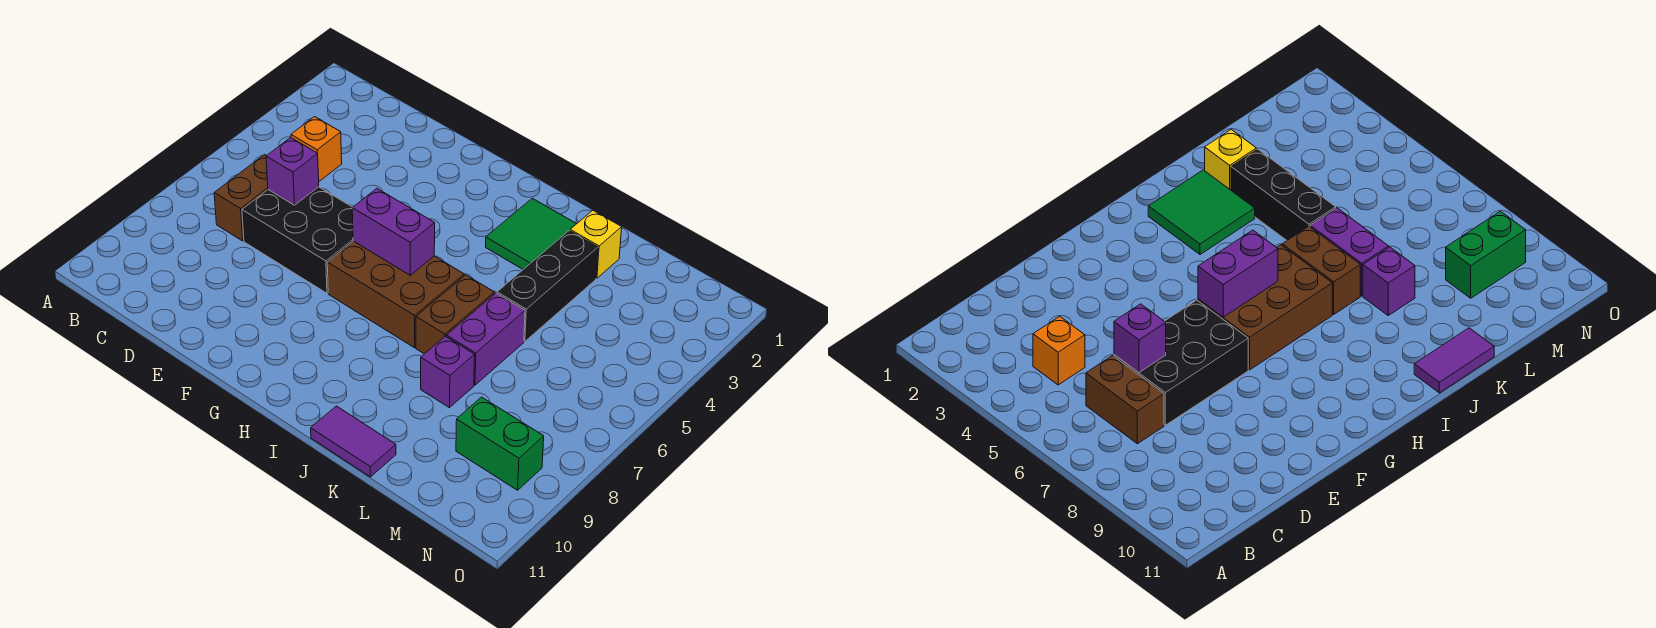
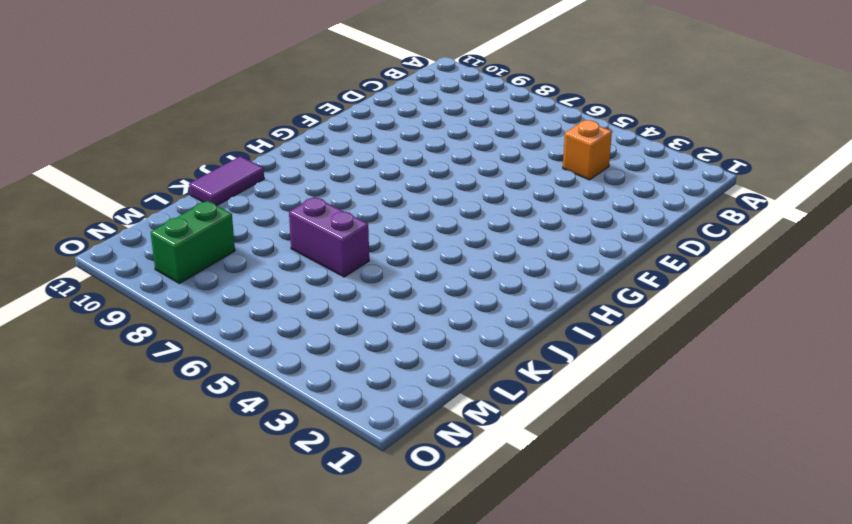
none -> brown brick C6:C7 level 1
none -> black brick D6:F7 level 1
none -> brown brick G6:I7 level 1

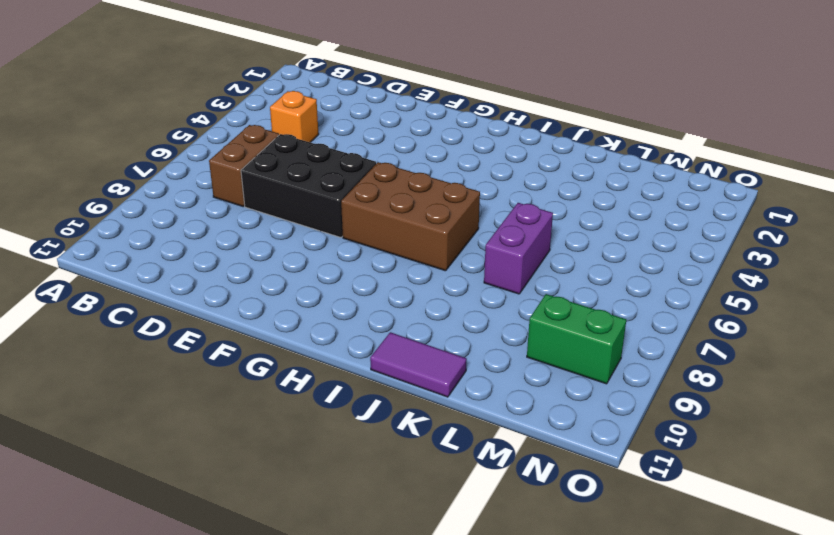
none -> green tile I2:J3 level 1
none -> brown brick J6:J7 level 1
none -> yellow brick K2 level 1

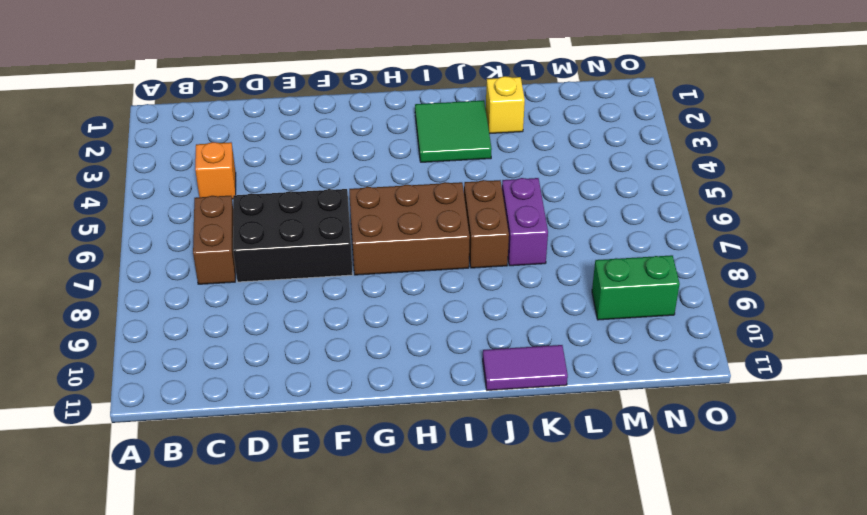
none -> black brick K3:K5 level 1
none -> purple brick K8 level 1
none -> purple brick D6 level 2

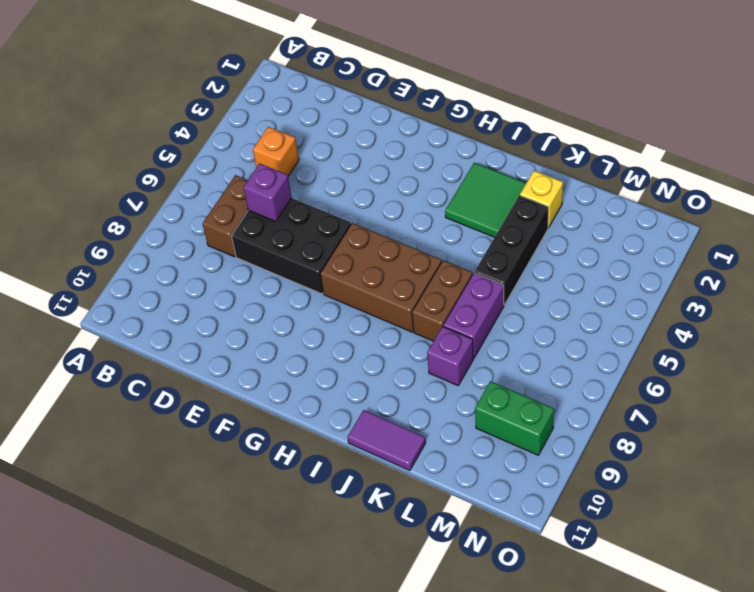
none -> purple brick G6:H6 level 2

